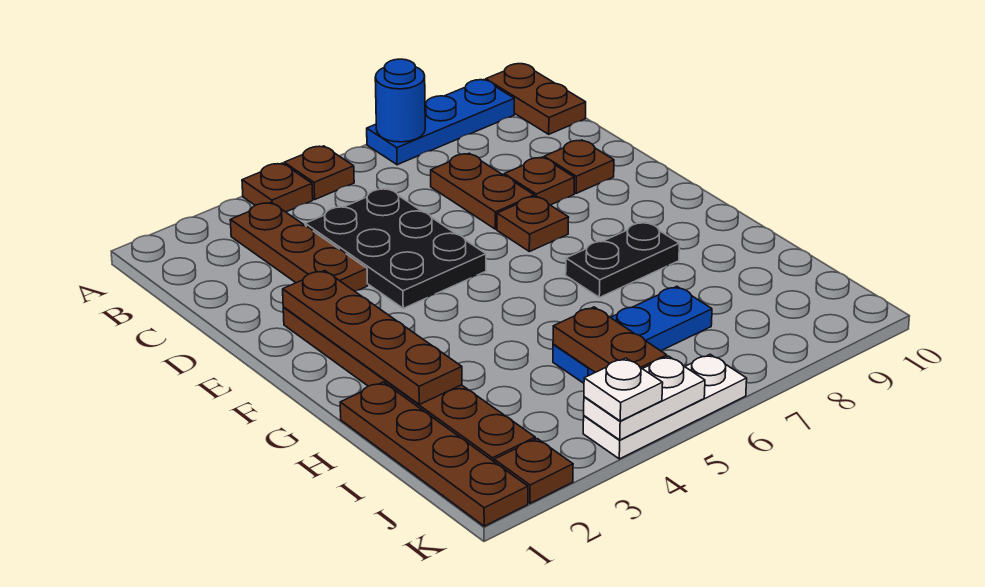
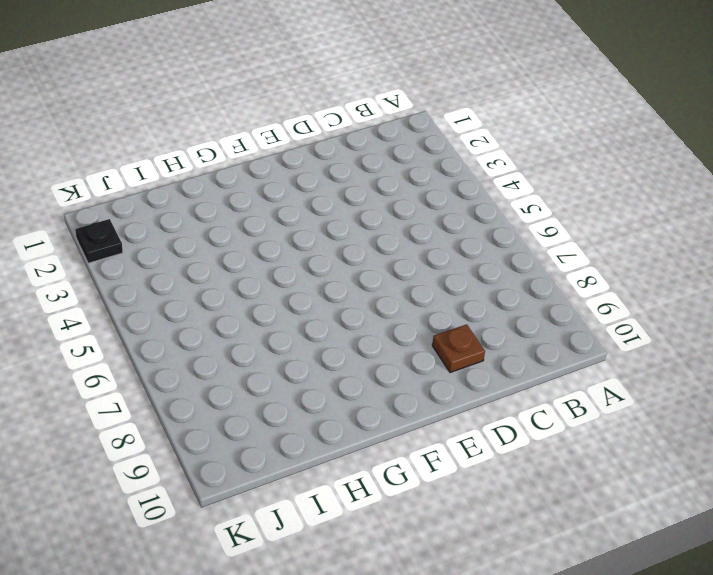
black plate K2 level 1 -> brown plate K2 level 1
none -> brown plate A4 level 1
none -> brown plate A5 level 1
none -> blue plate A7:A9 level 1

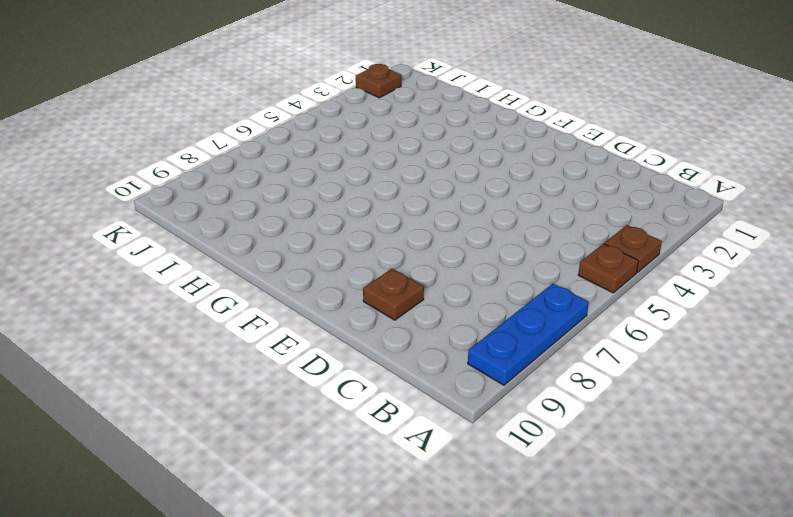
none -> brown plate A10:B10 level 1
none -> brown plate B3:D3 level 1
none -> black plate C4:E5 level 1

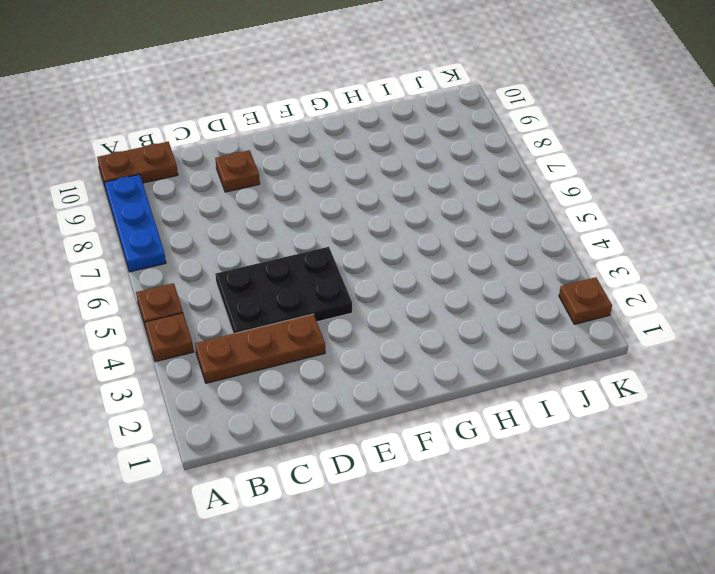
none -> brown plate C7:D7 level 1
none -> brown plate D8 level 1
none -> brown plate E2:J2 level 1

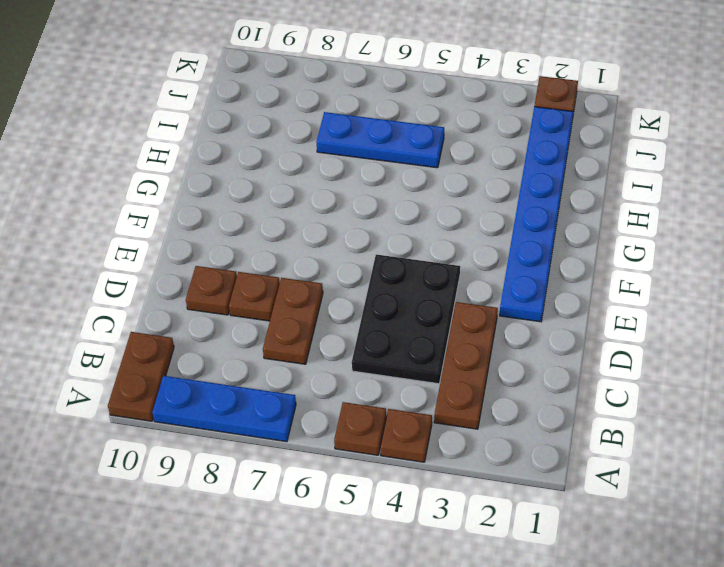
blue plate E2:J2 level 1 -> brown plate E2:J2 level 1
none -> brown plate E7 level 1
none -> black plate G7:G8 level 1
none -> brown plate H1:K1 level 1

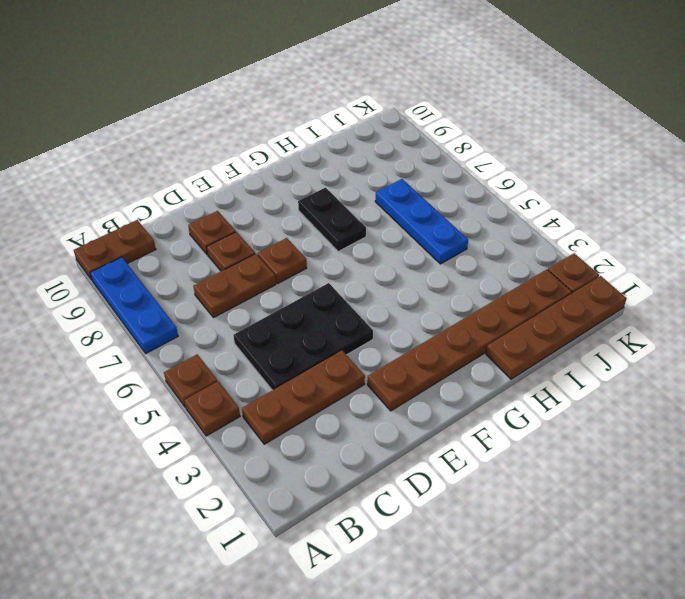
none -> white plate K4:K6 level 1
none -> blue round brick A7 level 2
none -> brown plate E2:H2 level 2

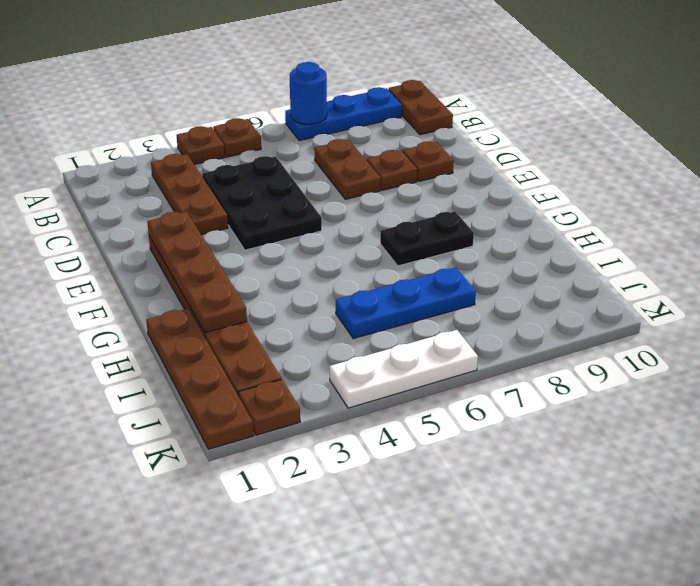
none -> brown plate E7 level 1
none -> brown plate I5:J5 level 2
none -> white plate K4:K5 level 2

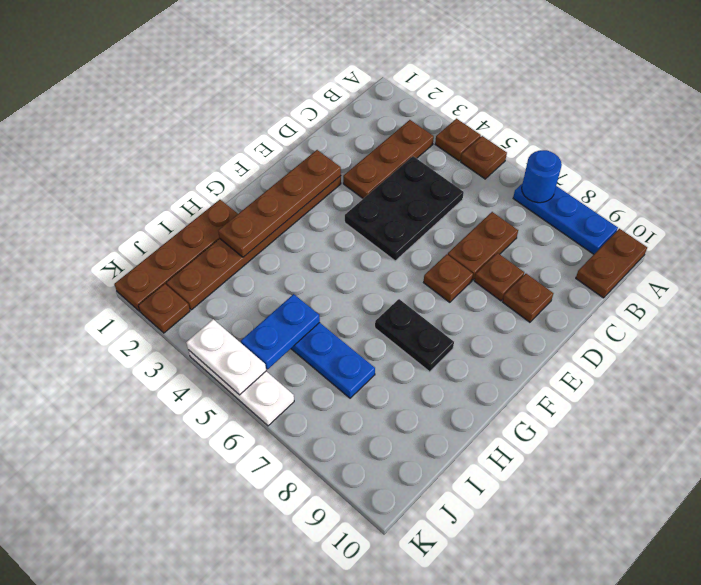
blue plate I5:J5 level 2 -> brown plate I5:J5 level 2
none -> white plate K4 level 3

